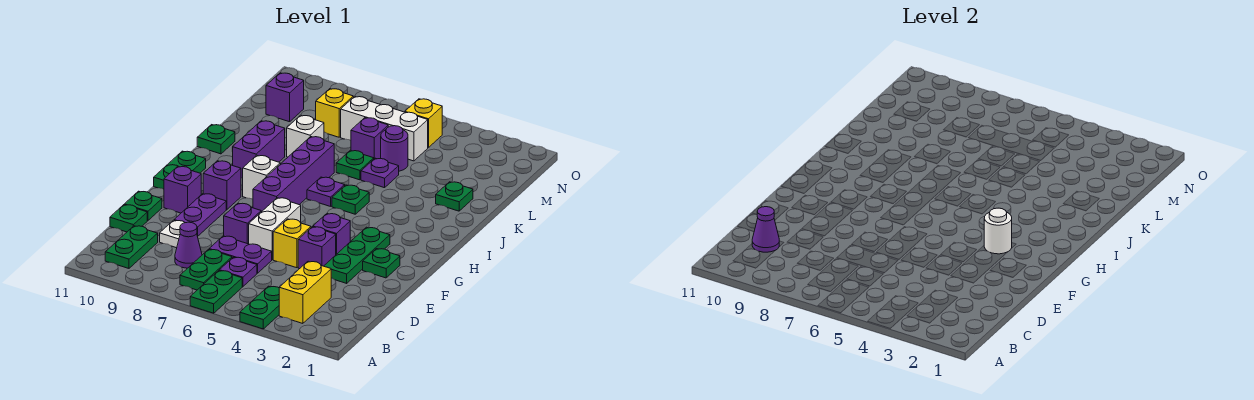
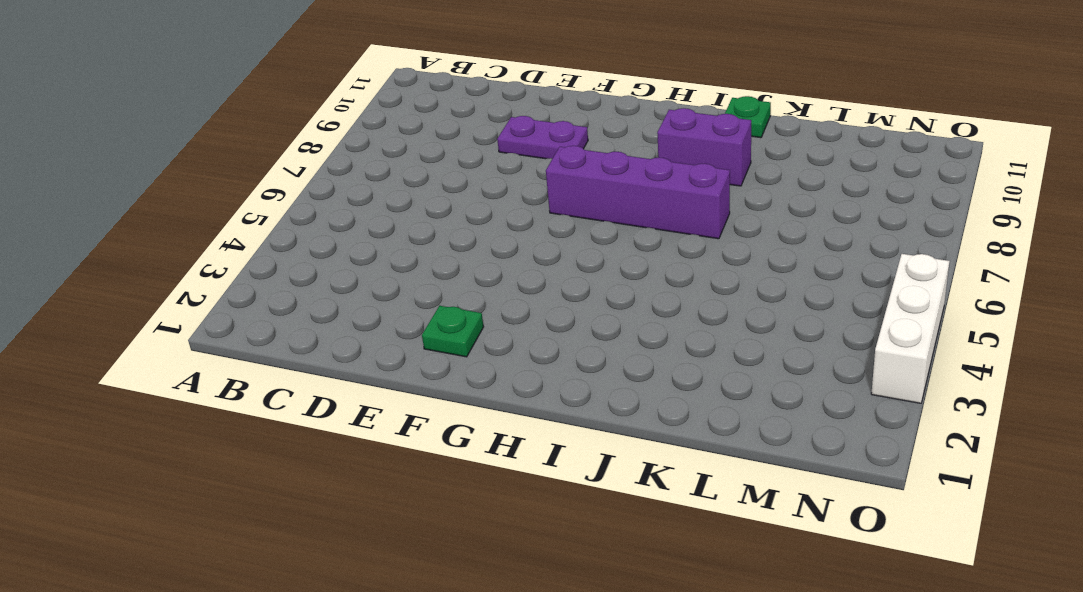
white brick O3:O5 level 1 -> white brick M5:M7 level 1
none -> green plate A4:B4 level 1
none -> green plate A6:B6 level 1
none -> yellow brick B3:C3 level 1
none -> green plate B7:C7 level 1

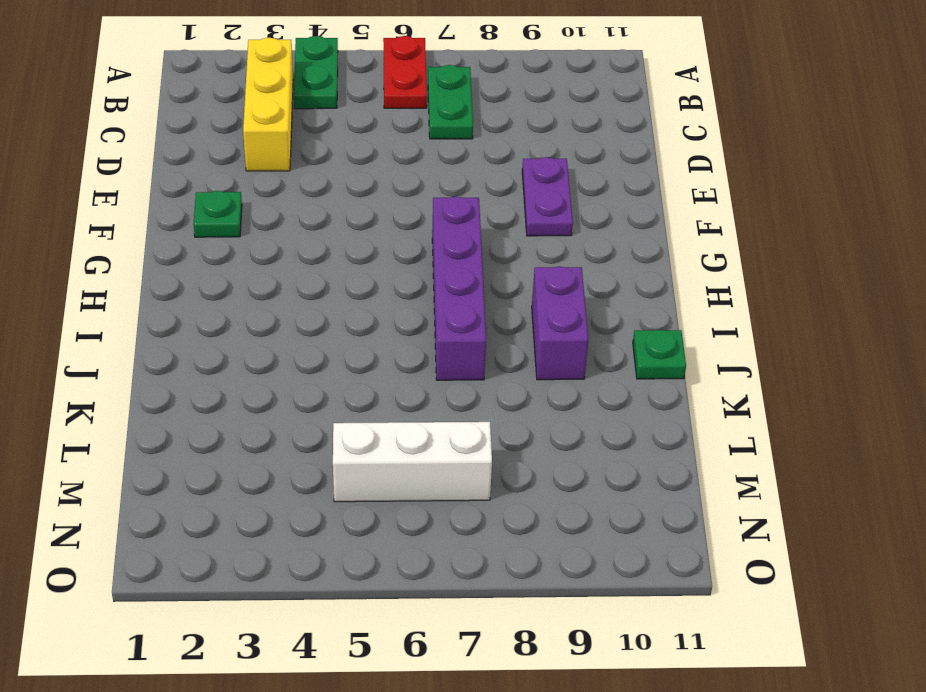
red plate A6:B6 level 1 -> green plate A6:B6 level 1
yellow brick B3:D3 level 1 -> yellow brick B3:C3 level 1
none -> green plate B10:C10 level 1
none -> purple plate C6 level 1
none -> purple cone C8 level 1
none -> purple plate D6:D7 level 1

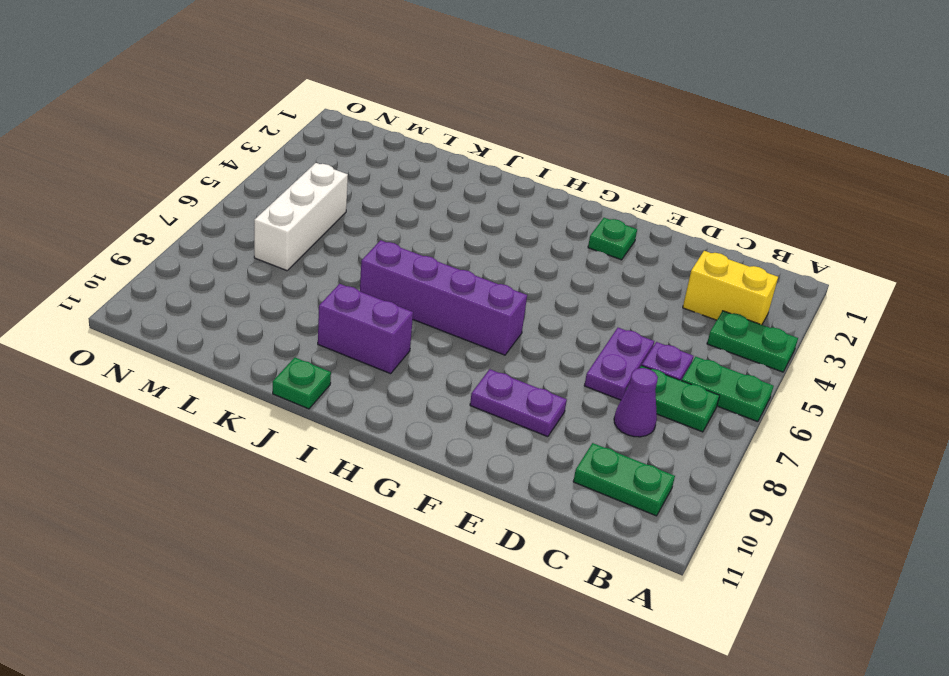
none -> white plate D9 level 1
none -> green plate D11 level 1
none -> green plate E3:G3 level 1
none -> purple brick E4 level 1

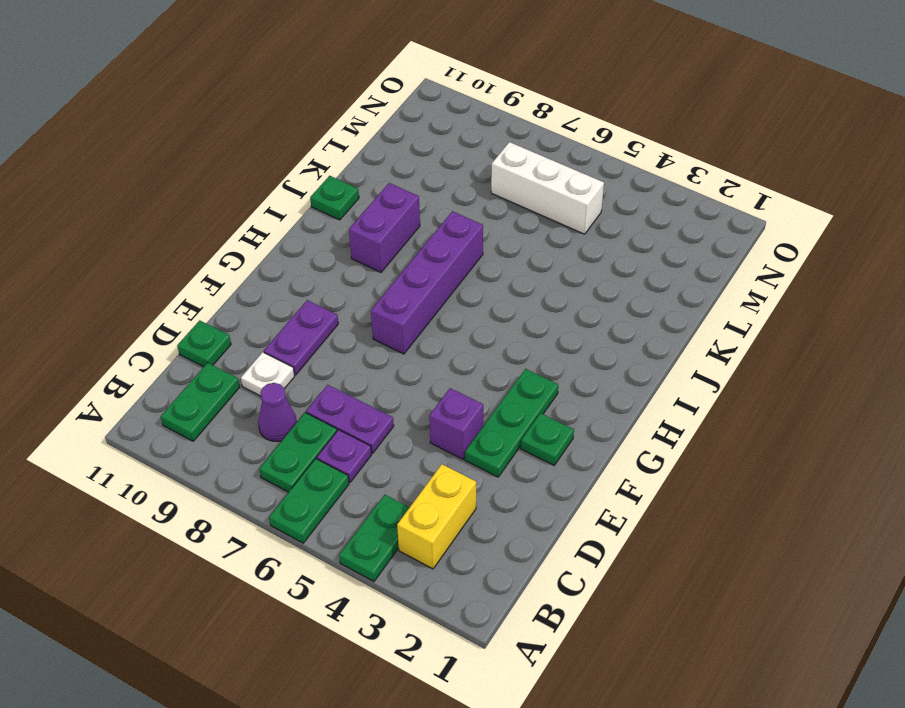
none -> yellow brick E5 level 1
none -> white brick E6:F6 level 1
none -> purple brick E7 level 1
none -> green plate E11 level 1

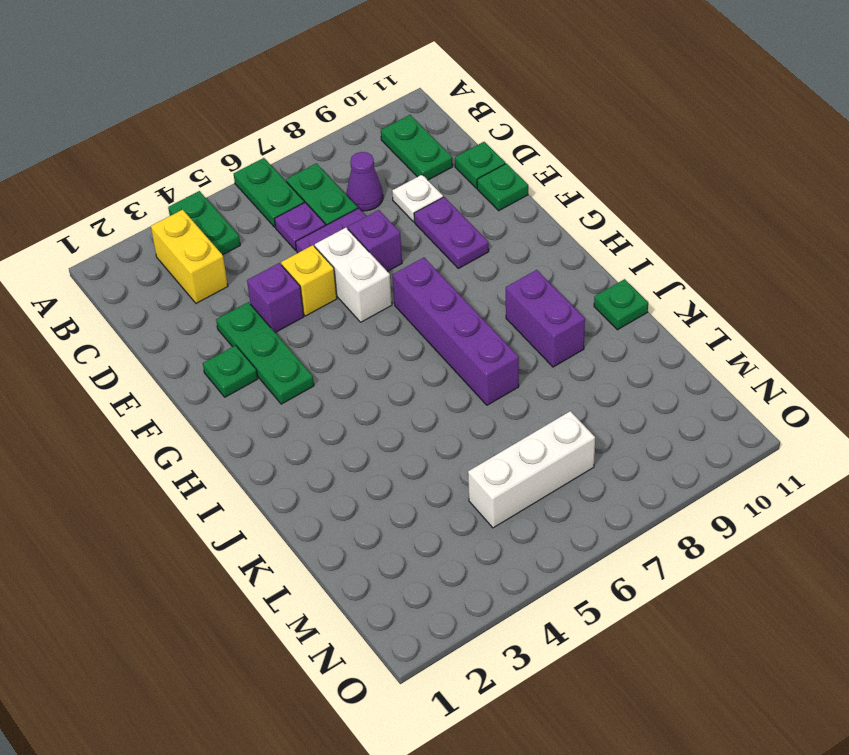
none -> purple brick F4 level 1
none -> purple brick F10 level 1
none -> purple brick G9 level 1
none -> green plate G11:H11 level 1

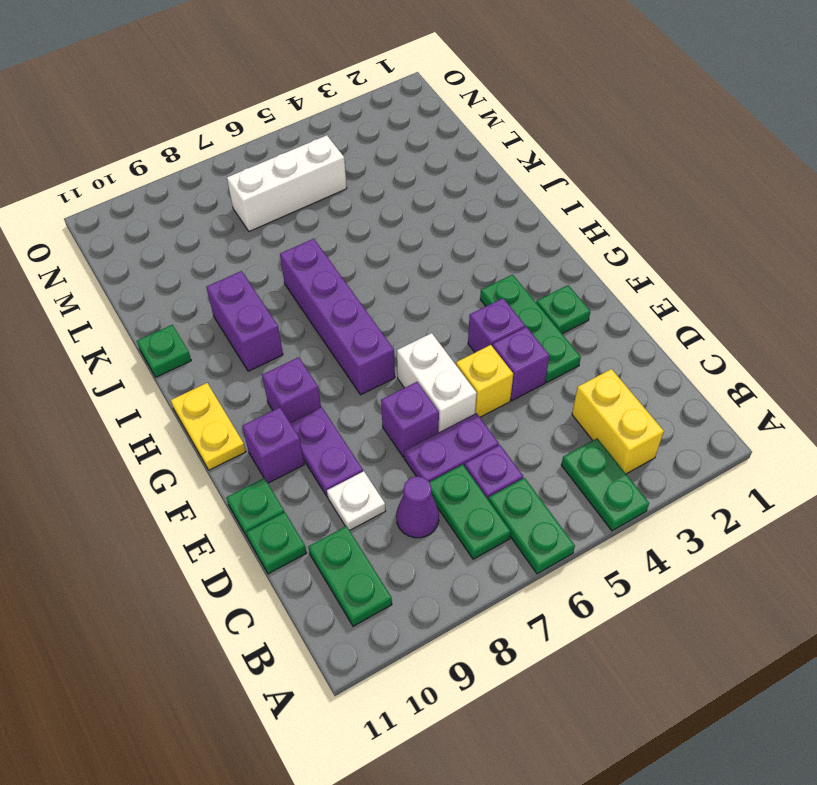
yellow plate G11:H11 level 1 -> green plate G11:H11 level 1
none -> white brick H8 level 1
none -> green plate I5 level 1
none -> purple plate I6 level 1
none -> green plate K2 level 1

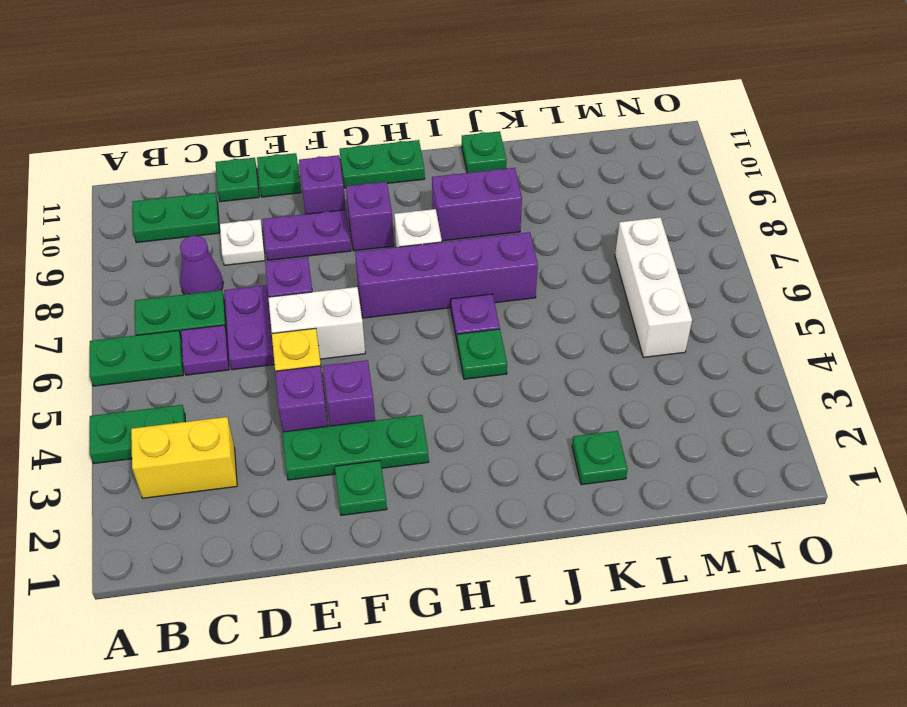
none -> purple plate K5 level 1
none -> green plate K6 level 1
none -> white brick K8 level 1
none -> purple round brick L5 level 1

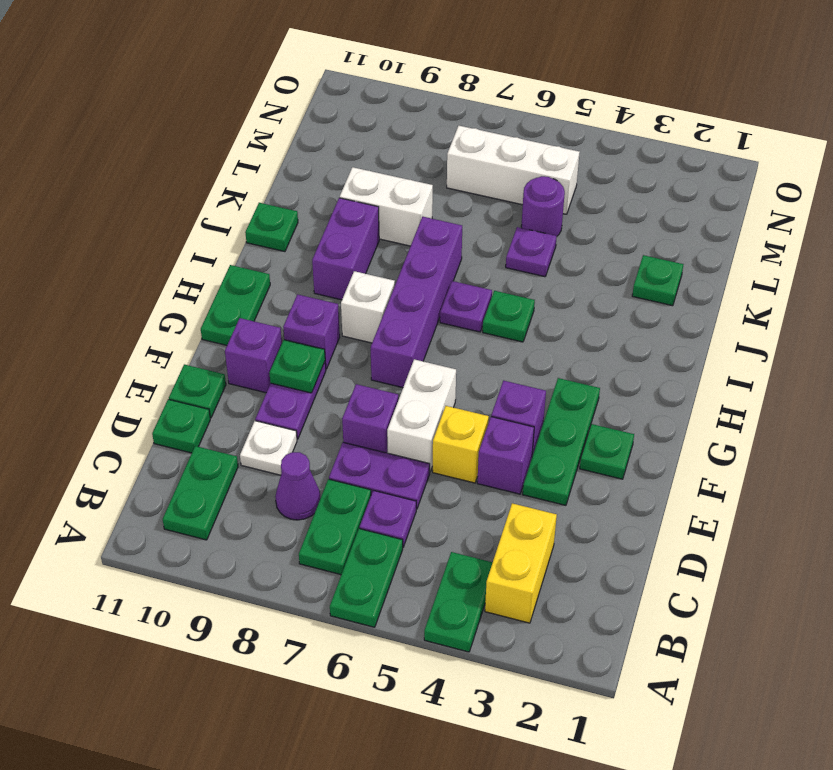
green plate F9 level 2 -> green plate K6 level 1
white brick K8:K9 level 1 -> white brick K8 level 1
none -> purple brick L6 level 1
none -> yellow brick M8 level 1
none -> purple brick M10 level 1
none -> yellow brick N5 level 1

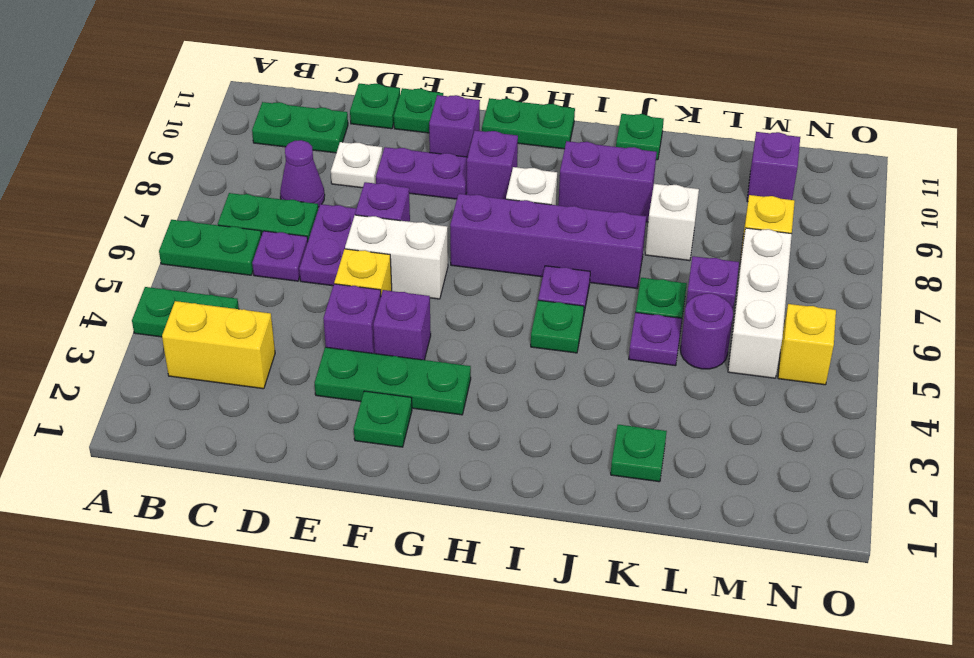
none -> purple cone C10 level 2
none -> white round brick G3 level 2

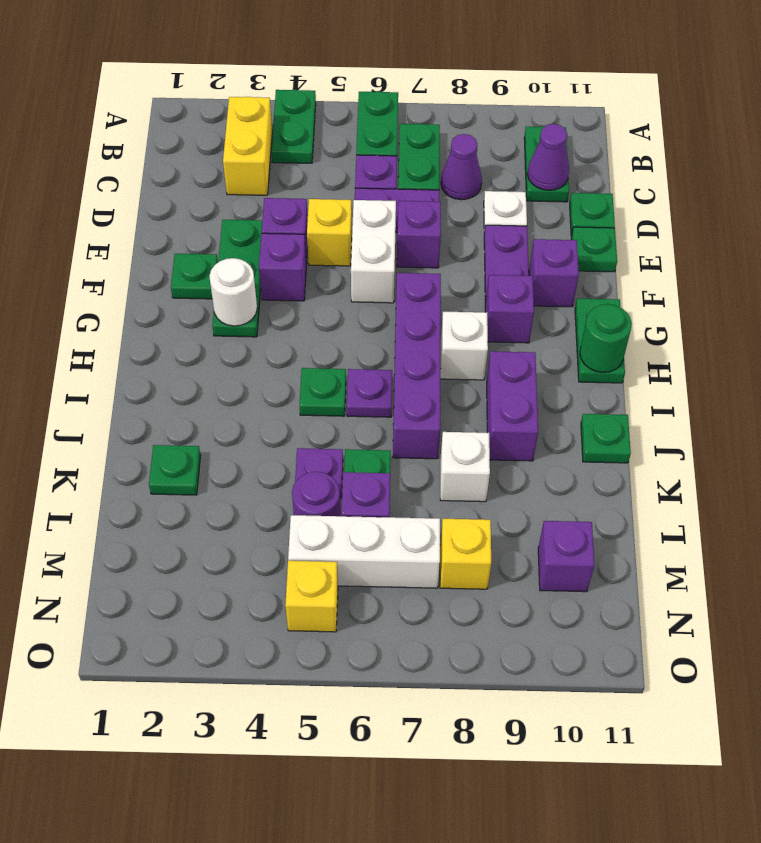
green round brick H11 level 2 -> none

